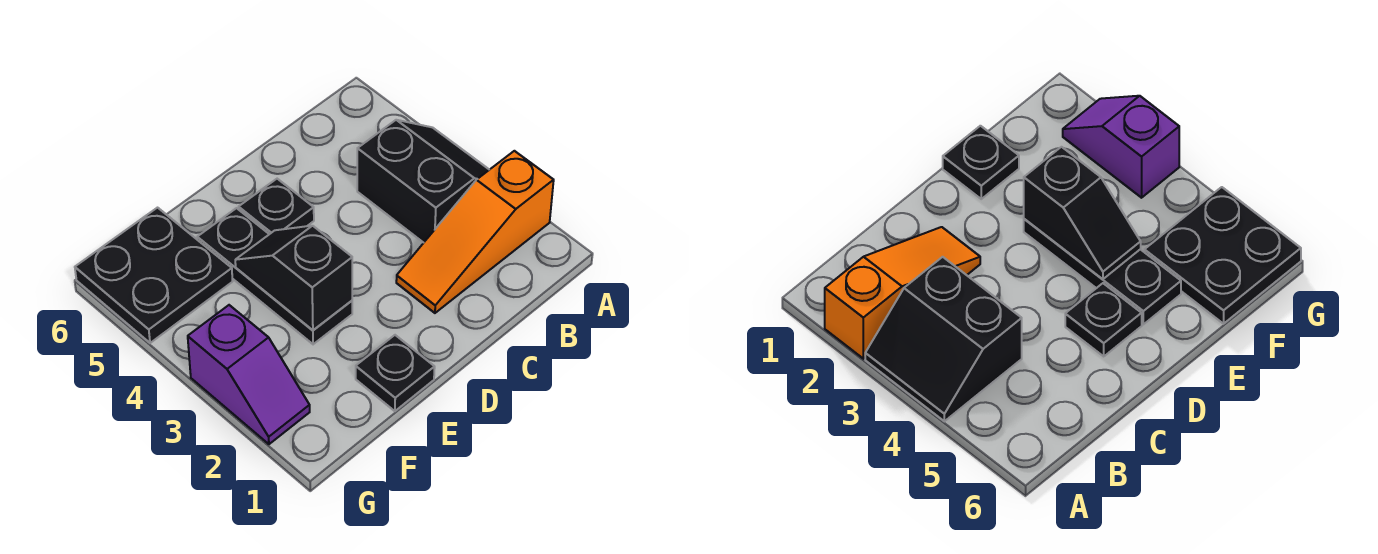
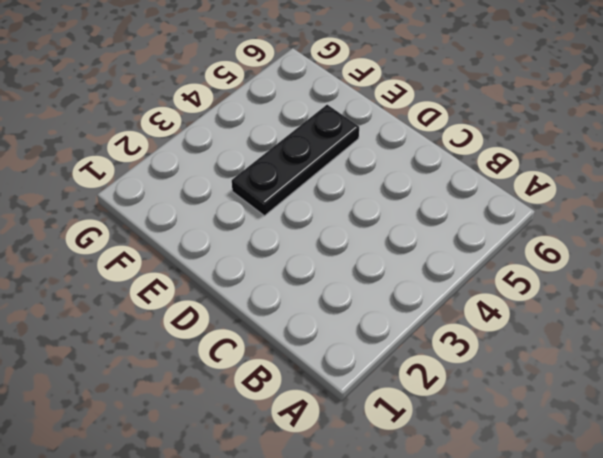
none -> orange slope A2:C2 level 1 top A
none -> black slope A3:B4 level 1 top B

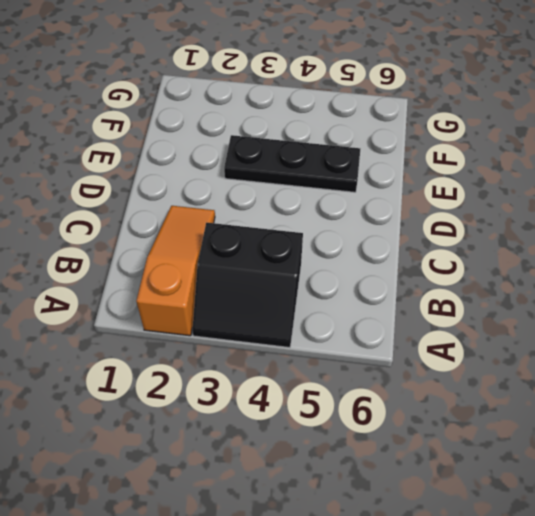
none -> black plate D5 level 1
none -> black plate E1 level 1

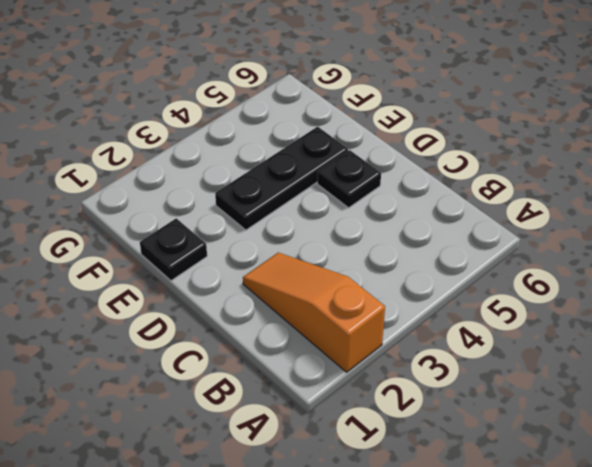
none -> black slope A3:B4 level 1 top B
none -> black plate F5:G6 level 1

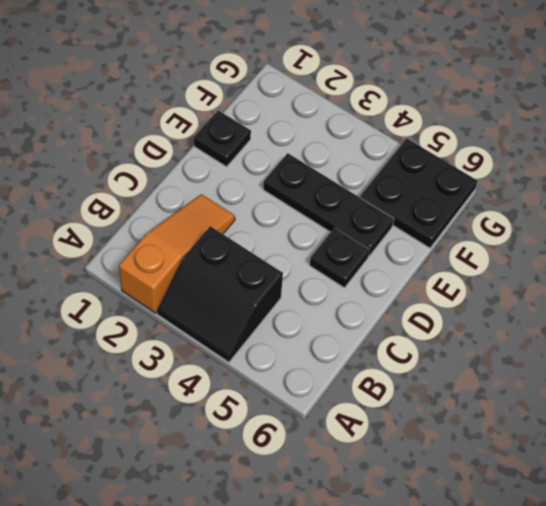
none -> purple slope G2:G3 level 1 top 3
none -> black slope E3:E4 level 2 top 3

